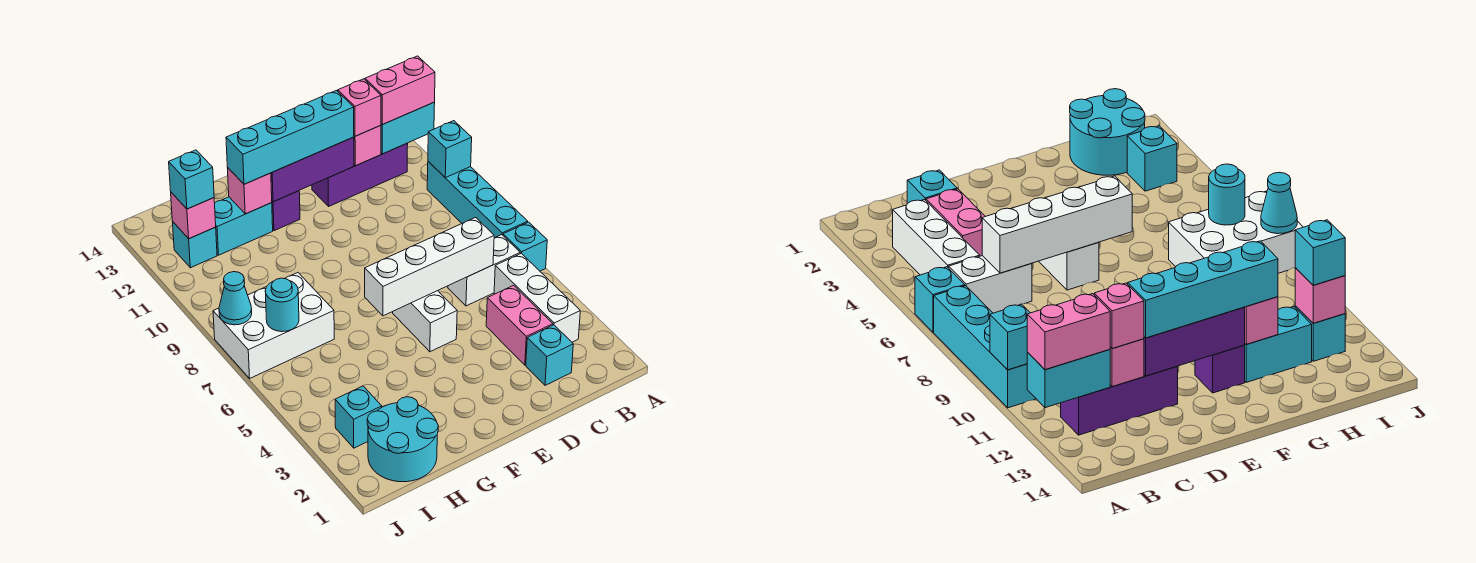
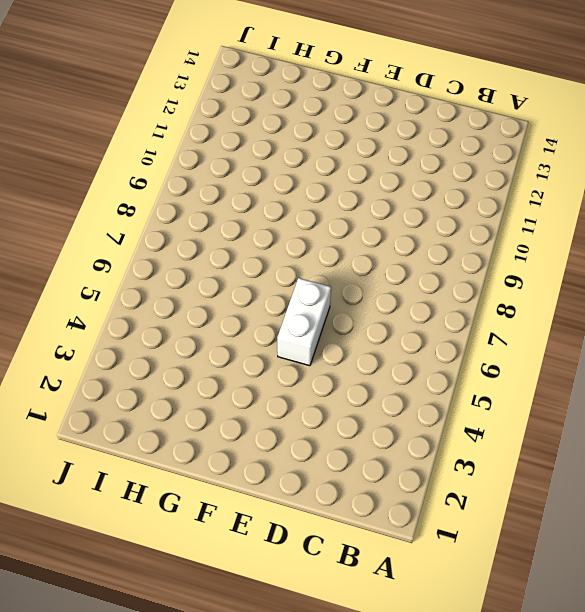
none -> cyan brick A6 level 1
none -> cyan brick A7:A10 level 1
none -> white brick B3:B5 level 1

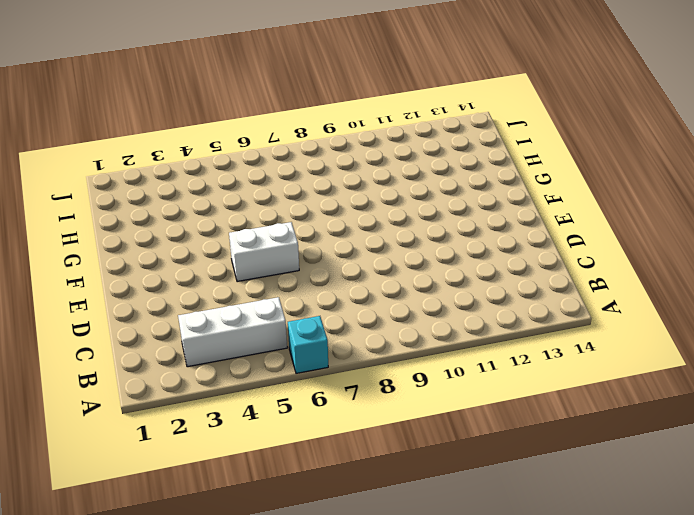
none -> cyan brick A7:A10 level 1
none -> white brick B6:C6 level 1
none -> purple brick B12:D12 level 1

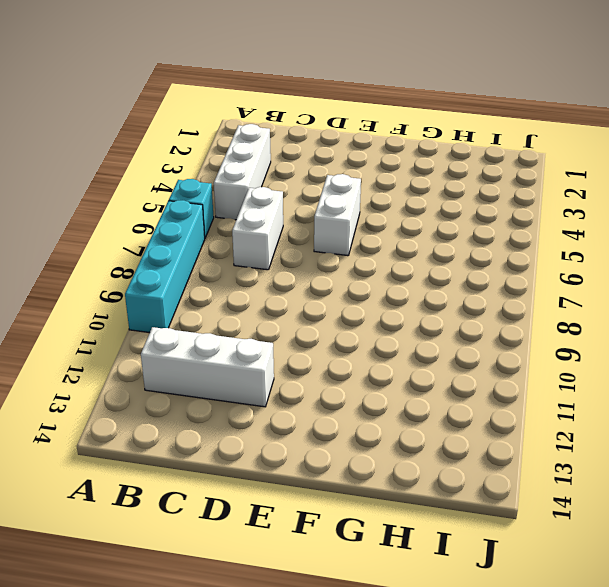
white brick B12:D12 level 1 -> purple brick B12:D12 level 1
white brick C6:C7 level 1 -> white brick B6:C6 level 1
none -> cyan brick C2 level 1
none -> pink brick C3:C4 level 1
none -> purple brick F12 level 1

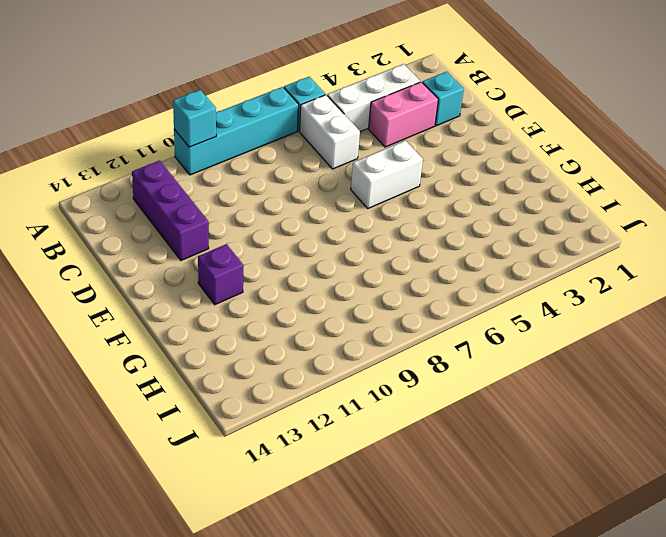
none -> cyan brick G12:H12 level 1
none -> cyan round brick H1:I2 level 1
none -> white brick H7:J8 level 1

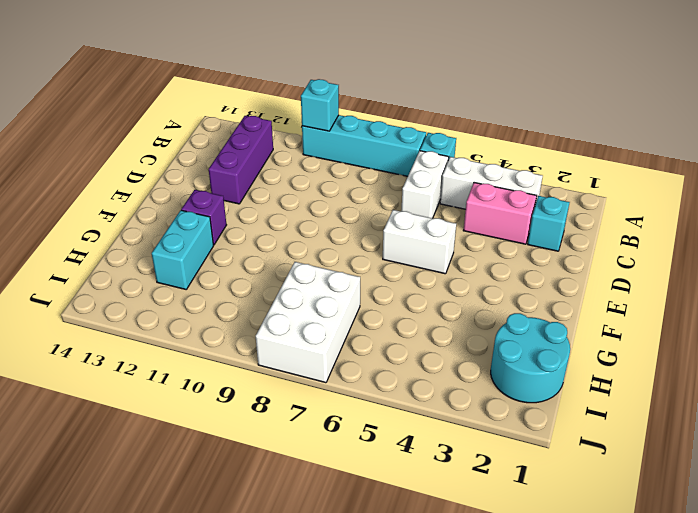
none -> cyan brick I3 level 1
none -> cyan brick I12 level 1
none -> cyan brick A12:B12 level 2

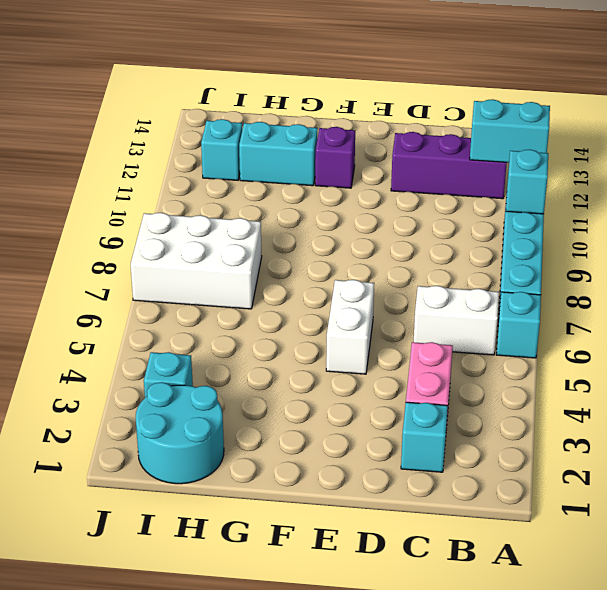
none -> white brick B3:B5 level 1
none -> white brick C6:F6 level 2
none -> pink brick C12 level 2

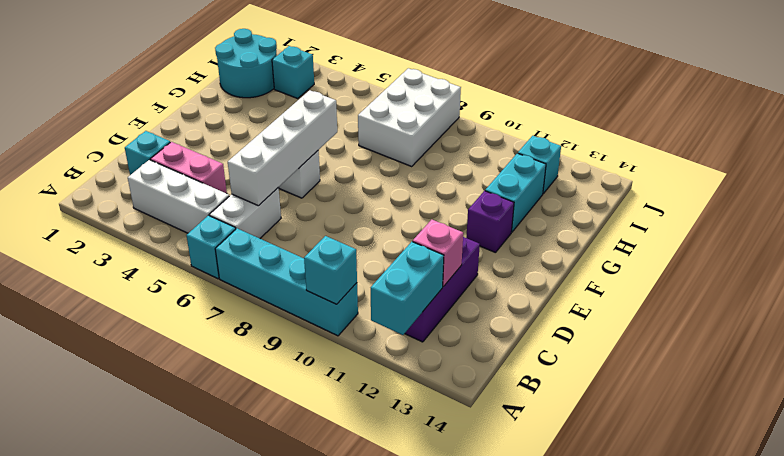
none -> purple brick D12:F12 level 2
none -> pink brick G12 level 2
none -> cyan round brick I7 level 2

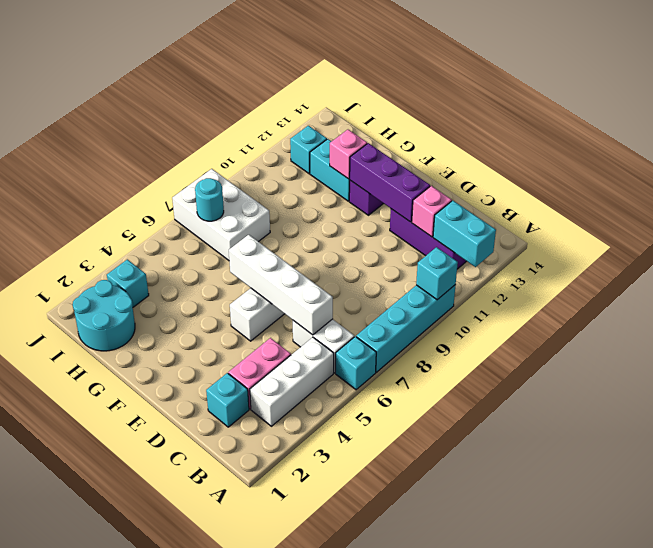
none -> pink brick I12 level 2
none -> cyan cone J8 level 2
none -> pink brick A12:B12 level 3

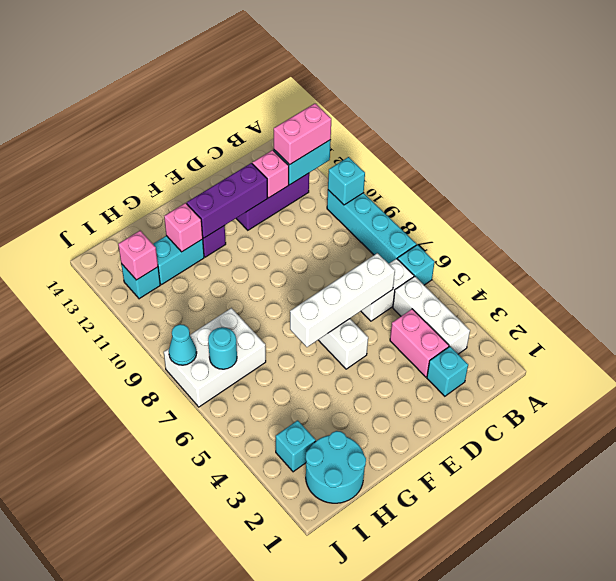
none -> pink brick C12 level 3
none -> cyan brick D12:G12 level 3
none -> cyan brick I12 level 3

